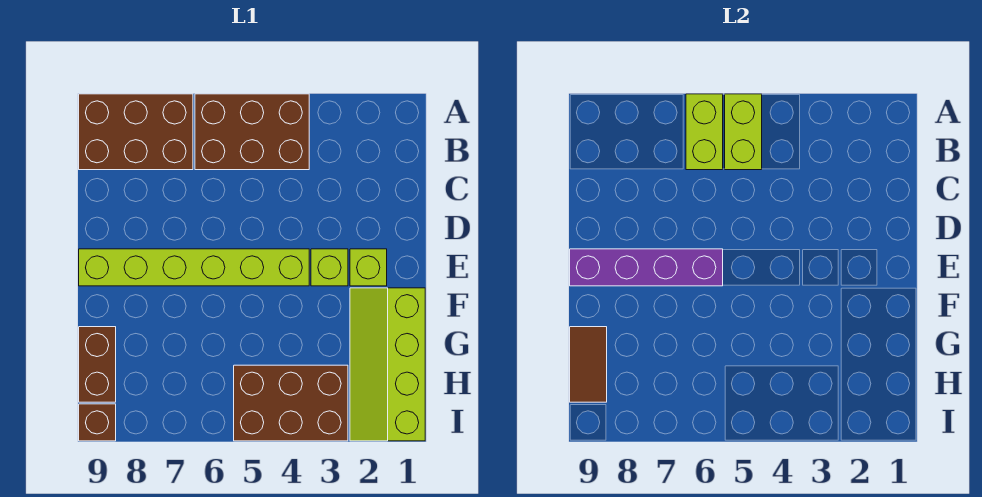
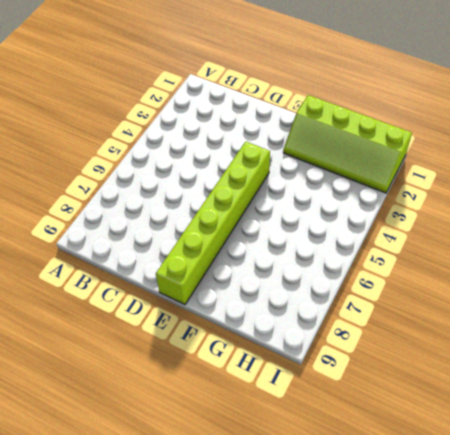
none -> brown brick A4:B6 level 1
none -> brown brick A7:B9 level 1
none -> lime brick E2 level 1

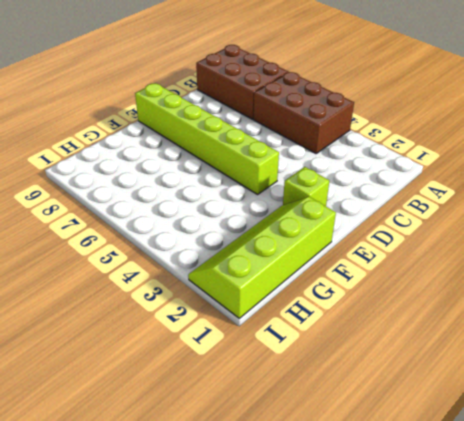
none -> lime brick E3 level 1
none -> brown brick G9:H9 level 1
none -> brown brick H3:I5 level 1

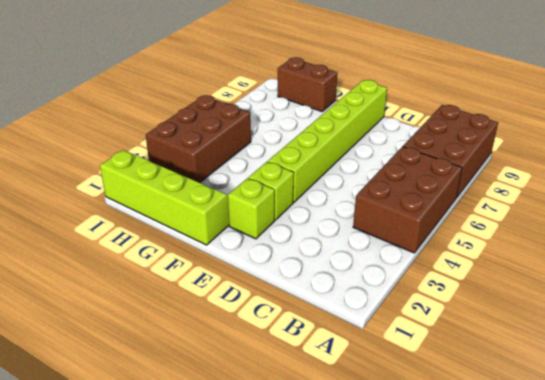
none -> brown brick I9 level 1
none -> lime brick A5:B5 level 2
none -> lime brick A6:B6 level 2

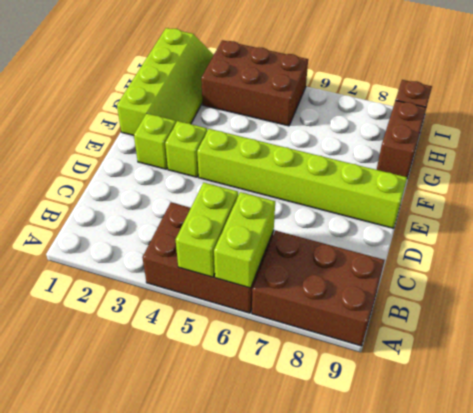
none -> purple brick E6:E9 level 2
none -> brown tile G9:H9 level 2

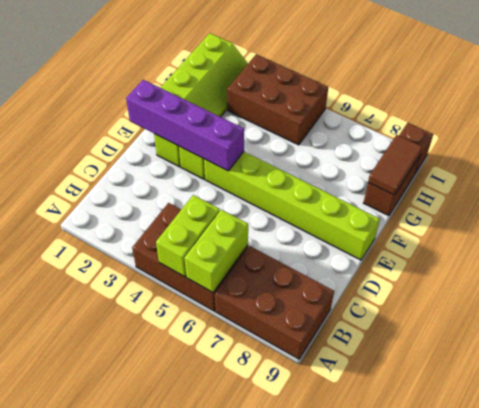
purple brick E1:E4 level 2 -> purple brick E6:E9 level 2

